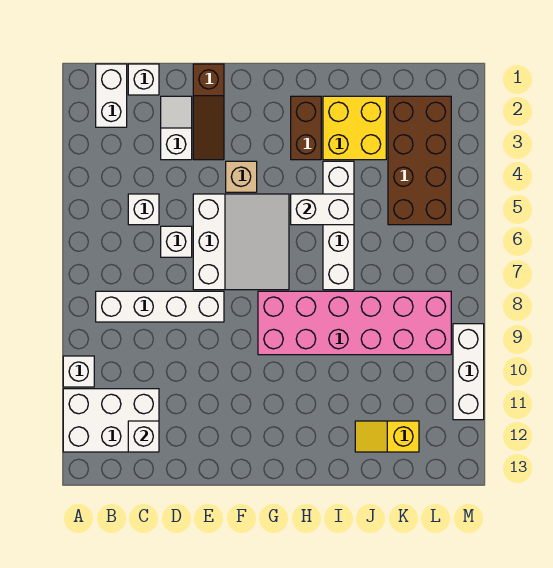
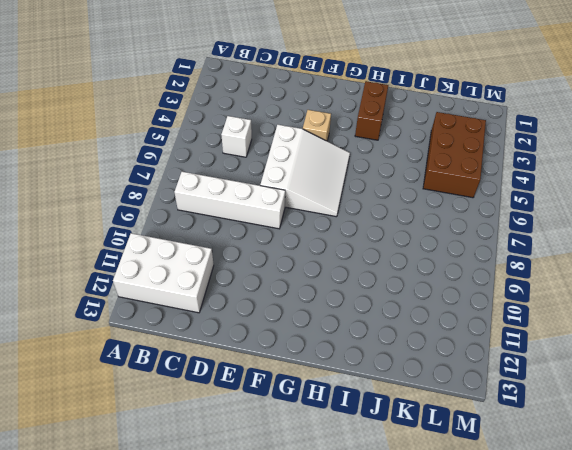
brown brick K3:L5 level 1 -> brown brick K2:L5 level 1
none -> white brick A10 level 1
none -> white brick B1:B2 level 1
none -> white brick C1 level 1

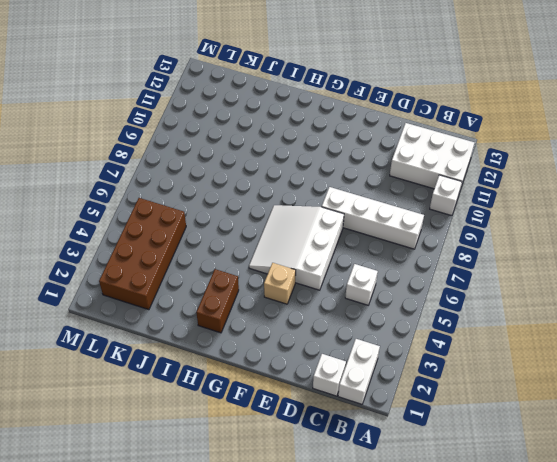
none -> white slope D2:D3 level 1 top 3
none -> white brick D6 level 1
none -> brown slope E1:E3 level 1 top 1

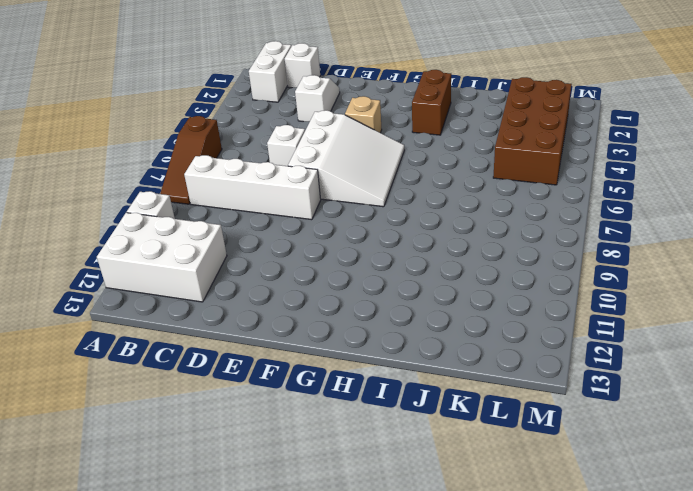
brown slope A6:A8 level 1 top 6 -> brown slope E1:E3 level 1 top 1
none -> white brick C5 level 1
none -> pink brick G8:L9 level 1
none -> yellow brick I2:J3 level 1

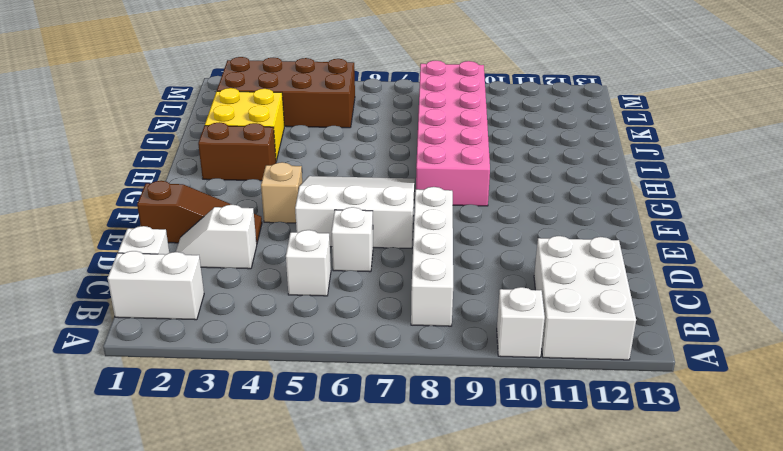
none -> white brick I4:I7 level 1
none -> yellow slope J12:K12 level 1 top K
none -> white brick M9:M11 level 1

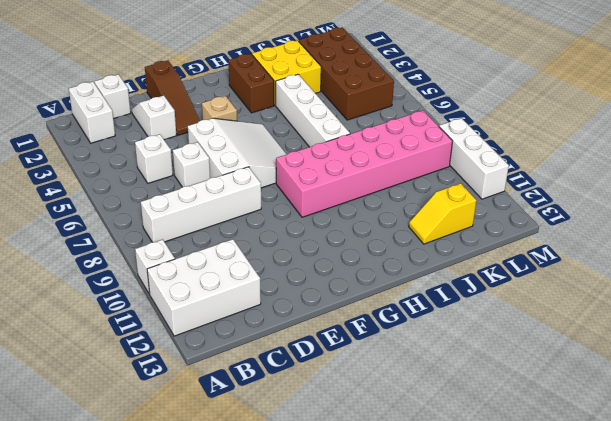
none -> white brick C12 level 2
none -> white brick H5:I5 level 2

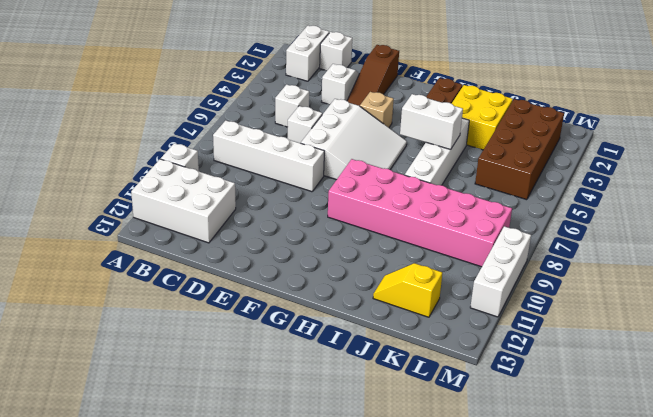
none -> white brick C12 level 2

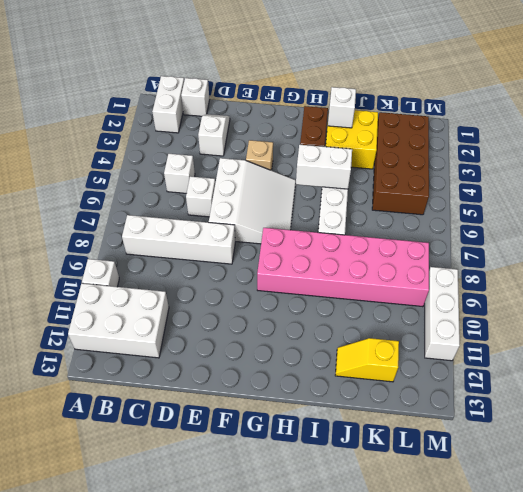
white brick I2 level 2 -> white brick C12 level 2
none -> brown slope E1:E3 level 1 top 1

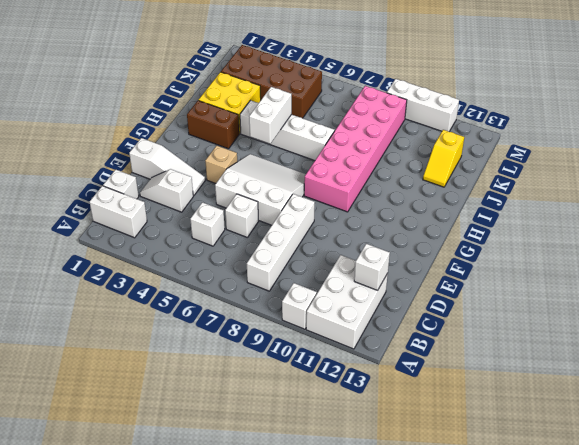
white slope E1:E3 level 1 top 1 -> brown slope E1:E3 level 1 top 1

